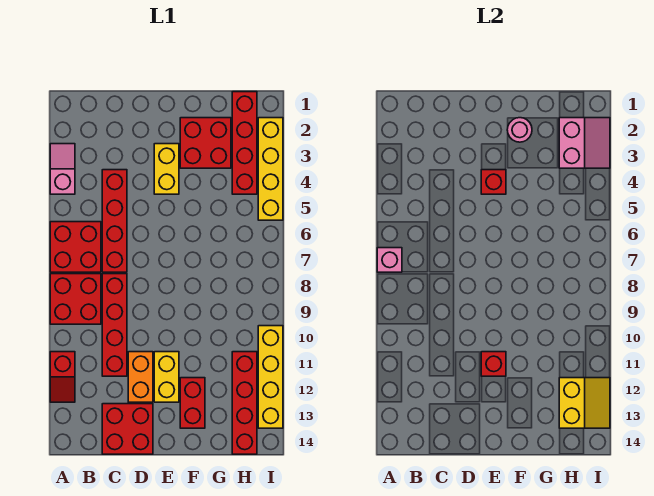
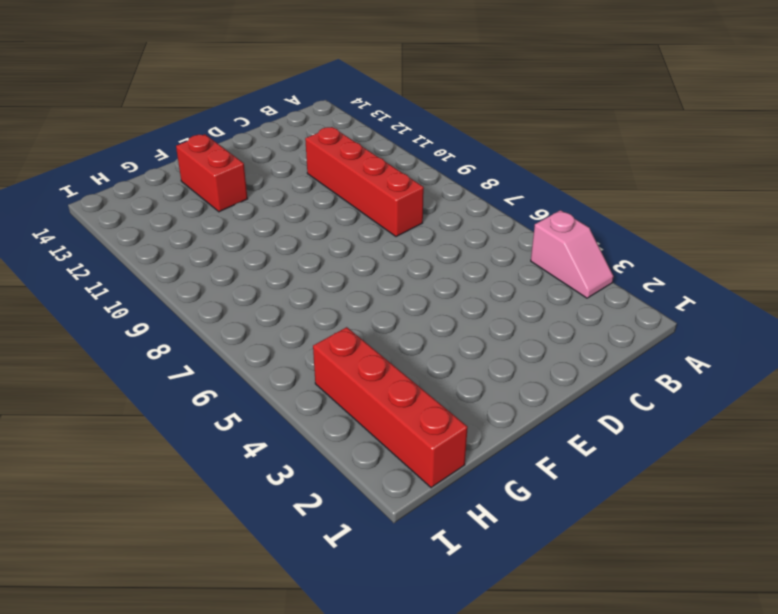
none -> red brick A6:B7 level 1
none -> red brick A8:B9 level 1
none -> red slope A11:A12 level 1 top 11

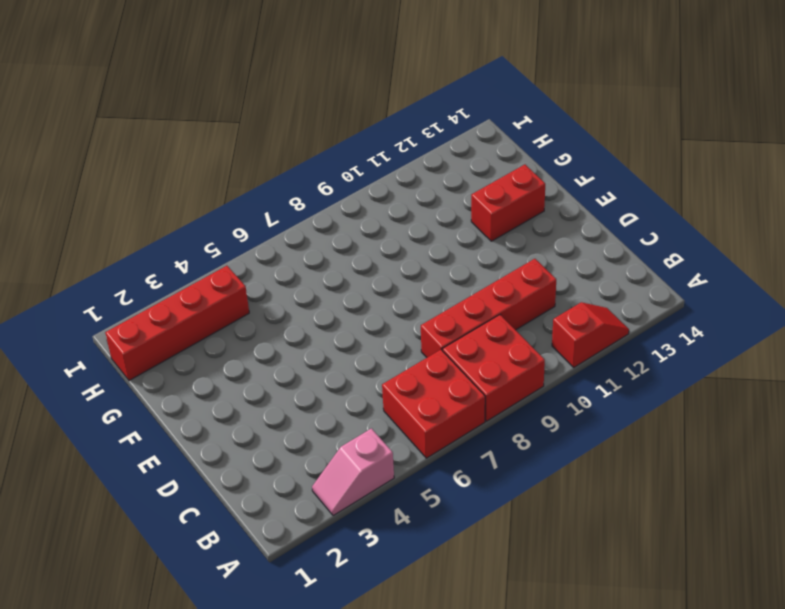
none -> red brick C4:C7 level 1
none -> red brick C13:D14 level 1
none -> orange brick D11:D12 level 1

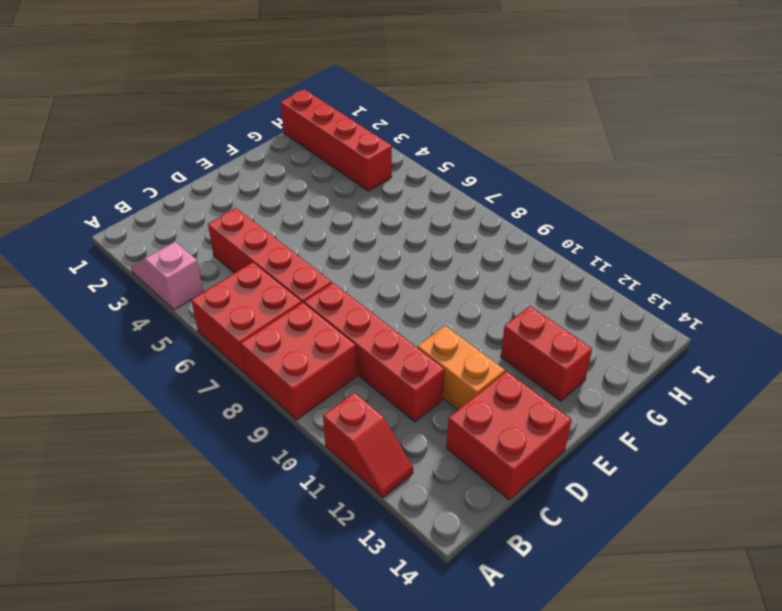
none -> yellow brick E3:E4 level 1
none -> yellow brick E11:E12 level 1
none -> red brick F2:G3 level 1

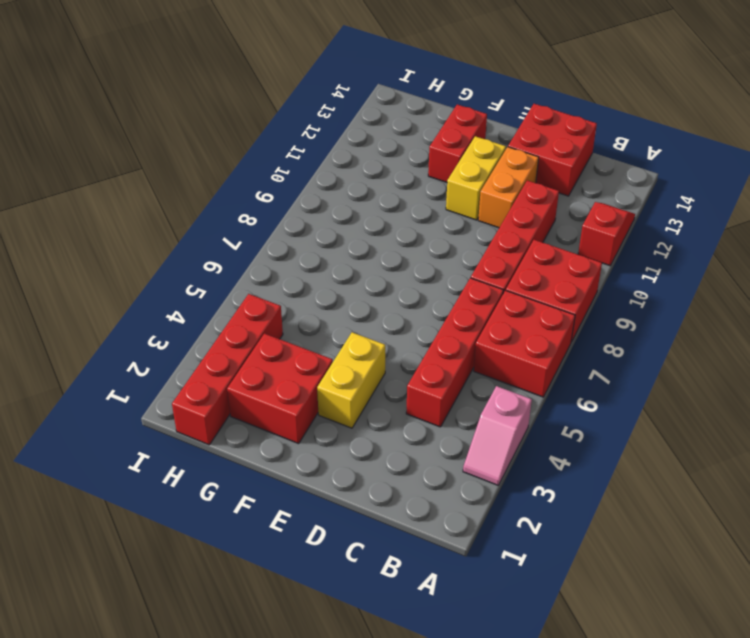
none -> red brick H11:H14 level 1
none -> yellow brick I2:I5 level 1
none -> yellow brick I10:I13 level 1

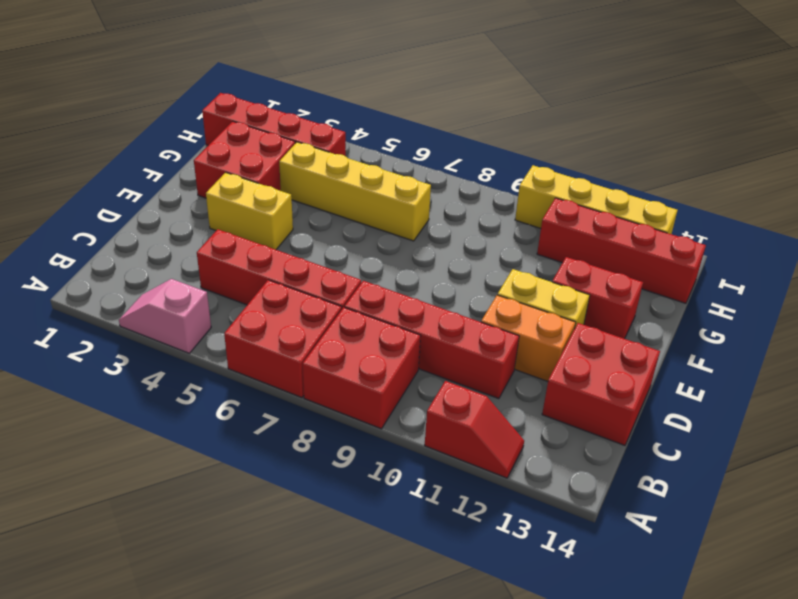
yellow brick G4:G7 level 1 -> yellow brick I2:I5 level 1
none -> pink brick A7 level 2
none -> red brick E4 level 2
none -> red brick E11 level 2

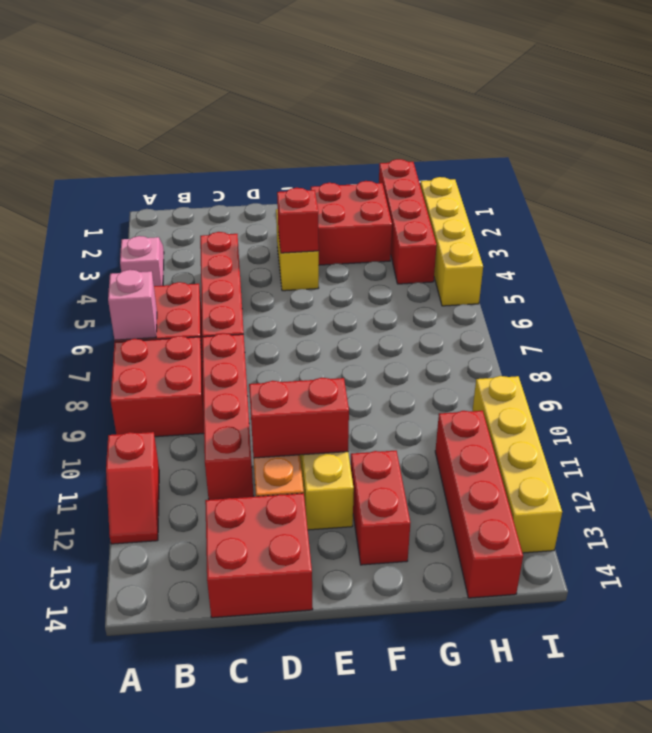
red brick D11:E11 level 2 -> red brick E11 level 2
none -> pink round brick F2 level 2
none -> pink slope H2:I3 level 2 top H
none -> yellow slope H12:I13 level 2 top H

